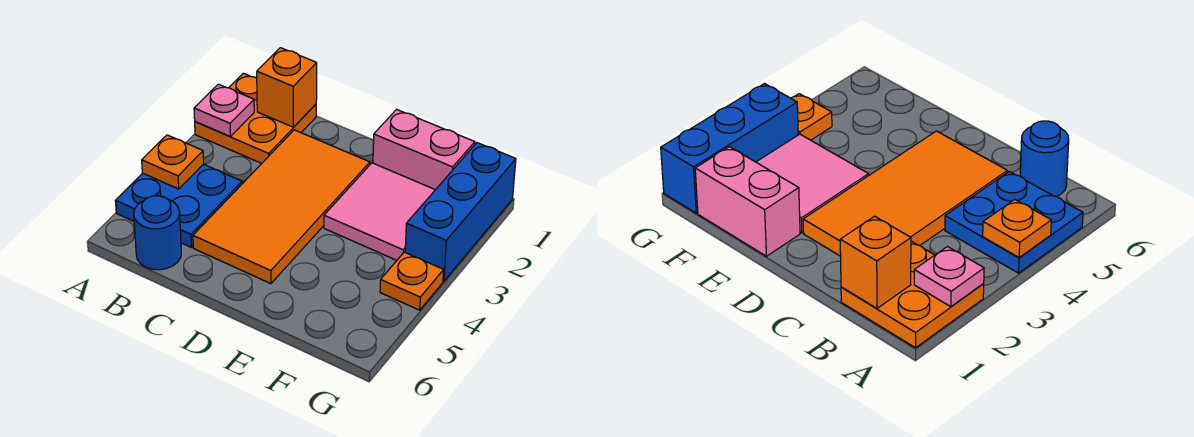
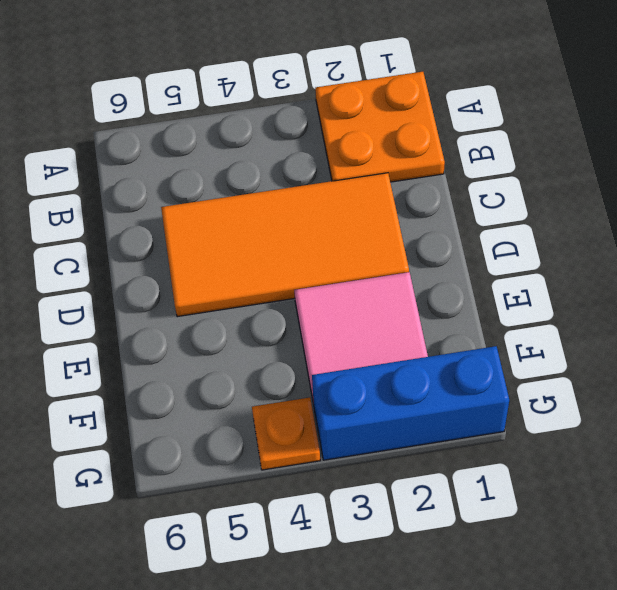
none -> blue plate A4:B5 level 1
none -> blue round brick B6 level 1

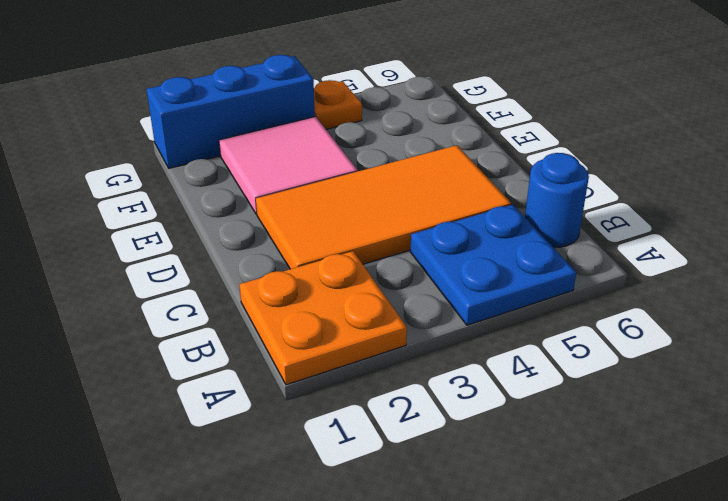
none -> pink brick E1:F1 level 1
none -> pink plate A2 level 2

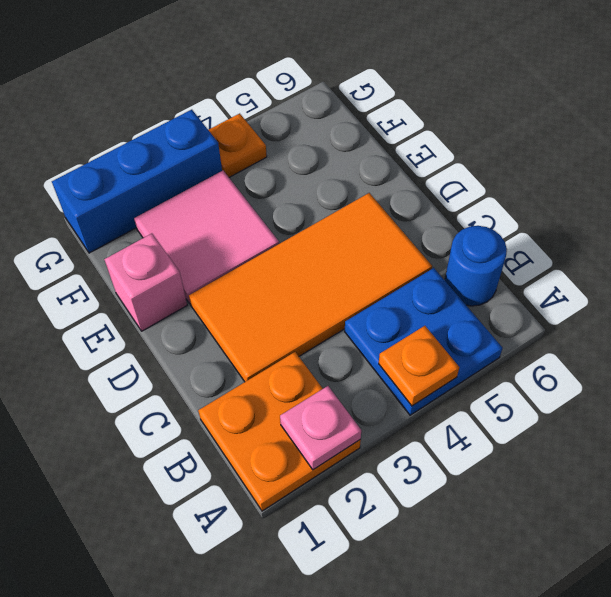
pink brick E1 level 1 -> pink brick E1:F1 level 1
none -> orange brick B1 level 2

